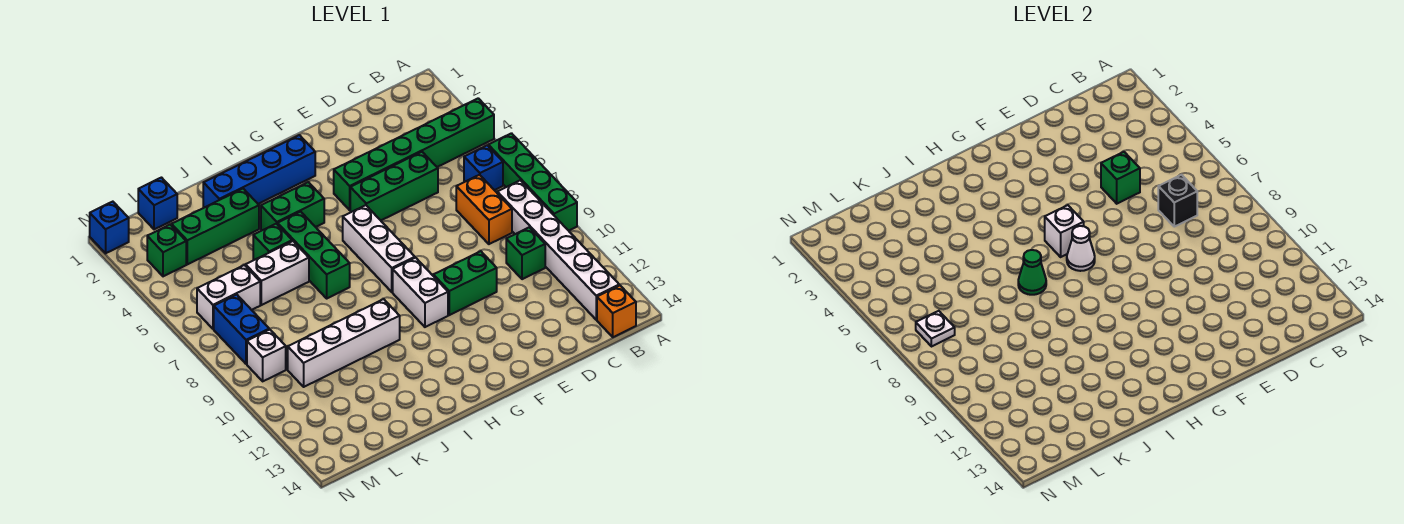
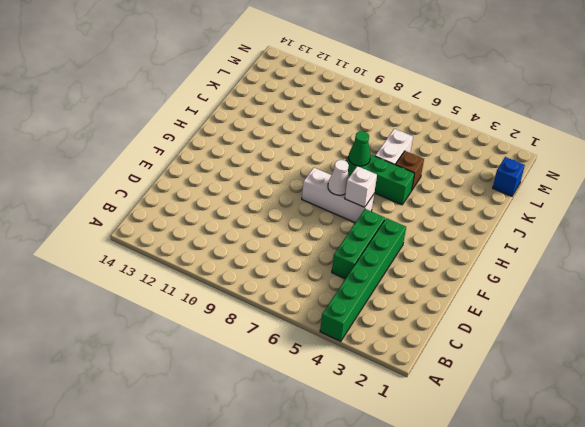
brown brick J5 level 1 -> green brick J5 level 1
none -> green brick A6:A9 level 1
none -> blue brick B6 level 1
none -> white brick B8:B13 level 1
none -> orange brick B14 level 1

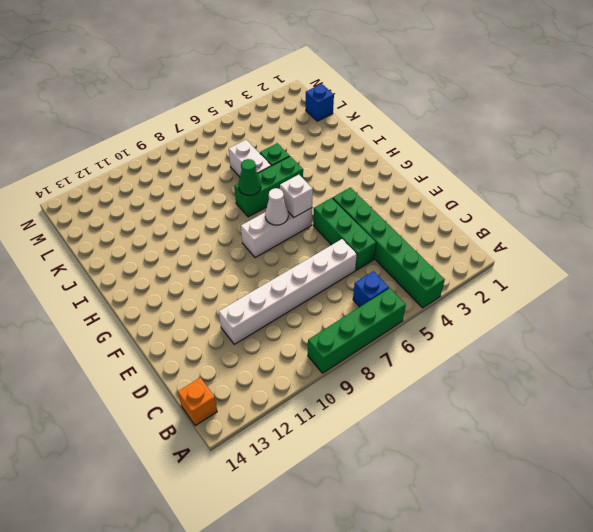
white brick D6:D11 level 1 -> white brick B8:B13 level 1
none -> orange brick C7:C8 level 1
none -> green brick C10 level 1
none -> green brick E10:F10 level 1
none -> blue brick G2:J2 level 1

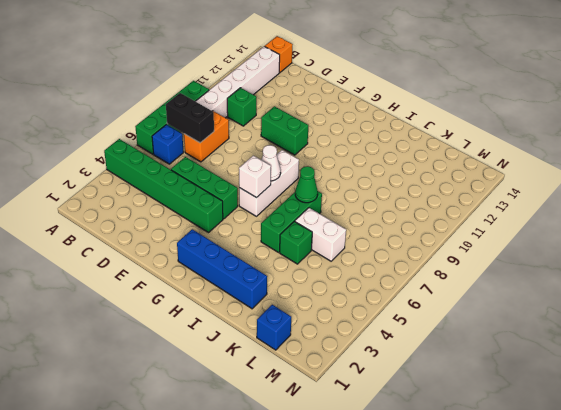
black brick B7:C7 level 2 -> black brick C7 level 2
none -> white brick G9:G10 level 1
none -> green brick H4:I4 level 1
none -> white brick I10:L10 level 1
none -> green brick J3:L3 level 1

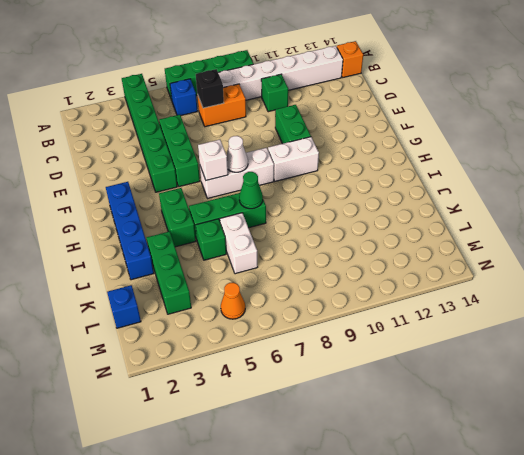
orange cone M5 level 1 -> none
none -> white brick I10:L10 level 1
none -> white brick L6:M6 level 1
none -> green brick M3 level 1
none -> blue brick M7:M8 level 1

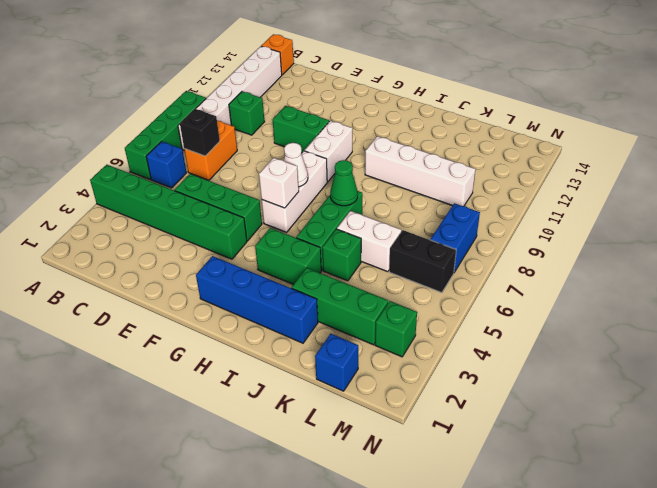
black brick L6:M6 level 1 -> white brick L6:M6 level 1
none -> white brick M9 level 1
none -> blue brick N1 level 1
none -> green brick D5 level 2
none -> white plate M7 level 2

